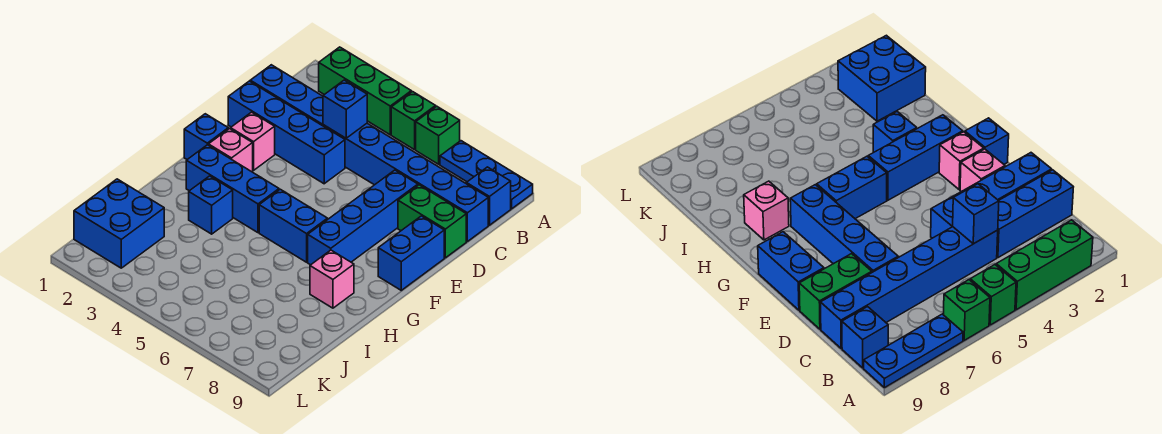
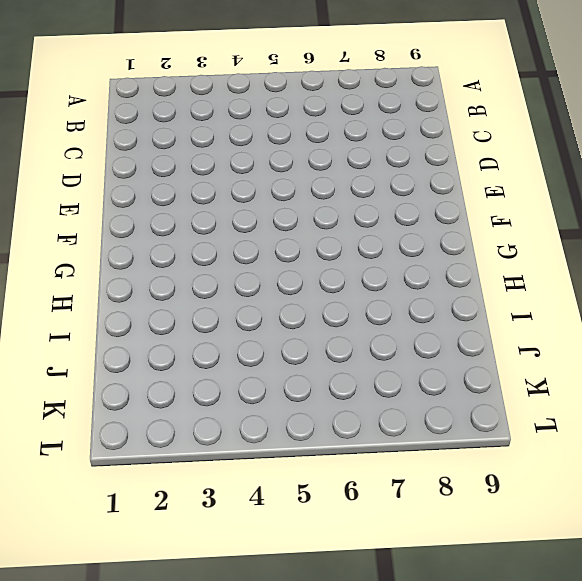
none -> green brick A2:A4 level 1
none -> green brick A5 level 1
none -> green brick A6 level 1

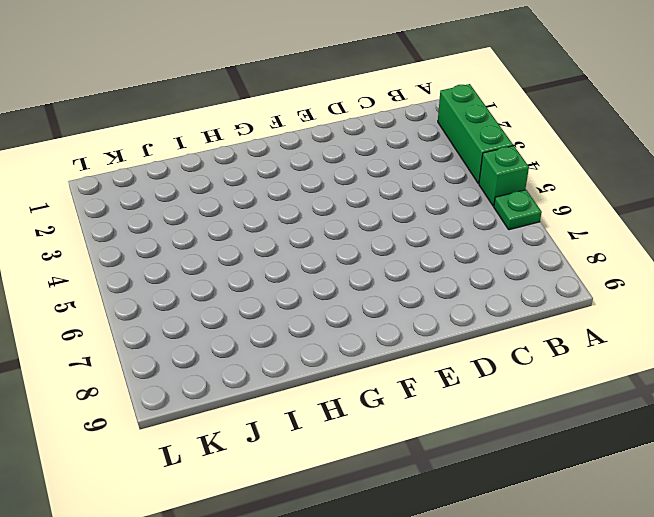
green plate A6 level 1 -> green brick A6 level 1
none -> blue plate A7:A9 level 1
none -> blue brick B9 level 1
none -> blue brick C1:C3 level 1

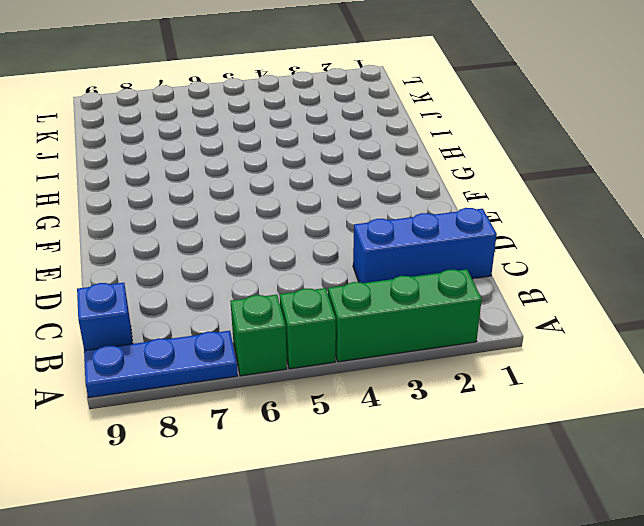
none -> blue brick C4:C9 level 1
none -> blue brick D1:D4 level 1
none -> blue brick D7:G7 level 1

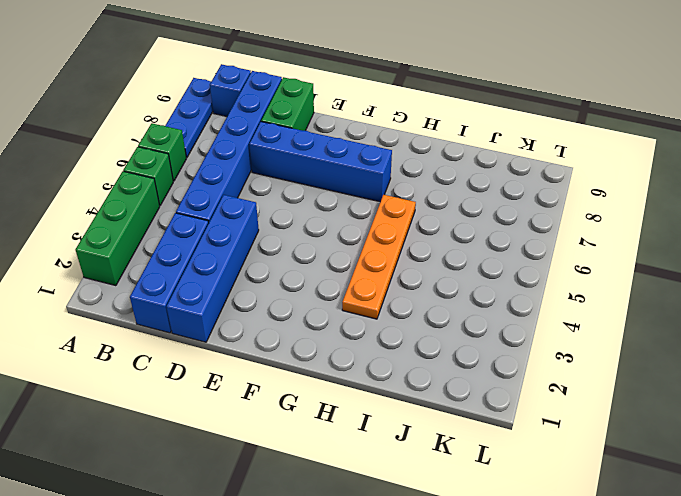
orange plate H3:H6 level 1 -> blue brick H3 level 1
none -> pink brick E2 level 1
none -> blue brick E9:F9 level 1
none -> blue brick F1 level 1

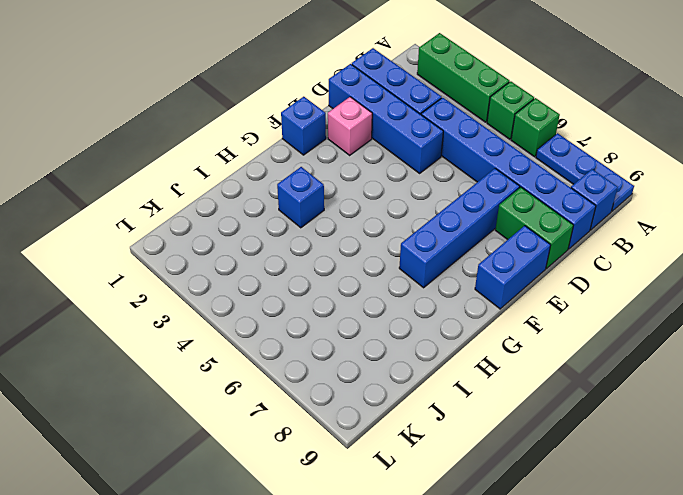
none -> pink brick F2 level 1
none -> blue brick G2:G4 level 1
none -> blue brick G5:G6 level 1

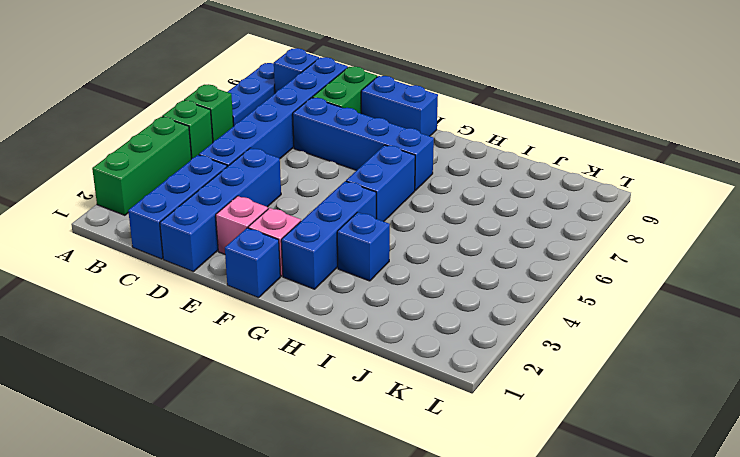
none -> pink brick H8 level 1
none -> blue brick J1:K2 level 1
none -> blue brick C4 level 2

